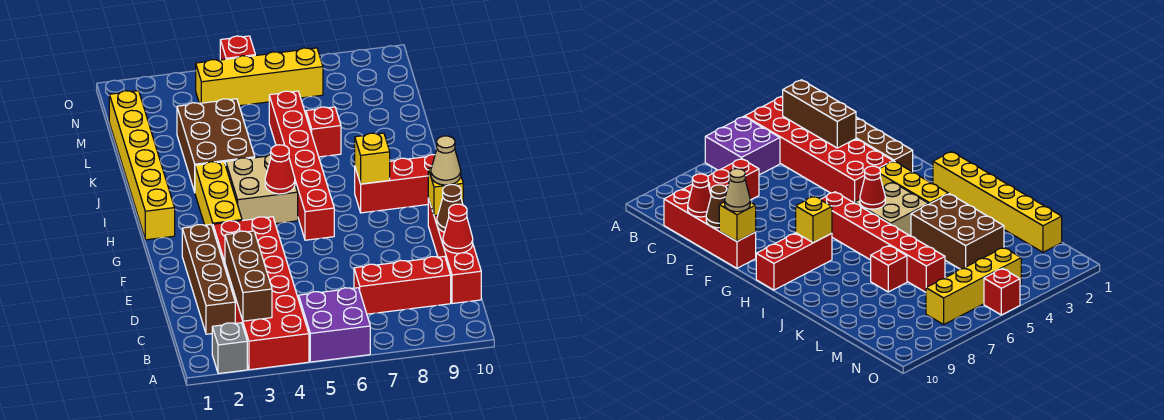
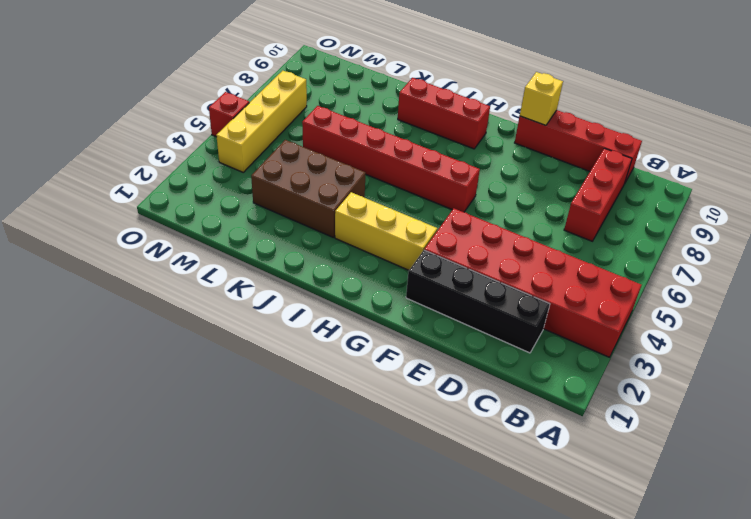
black brick C2:F2 level 1 -> brown brick C2:F2 level 1
red brick H9:J9 level 1 -> red brick H8:H10 level 1
none -> grey brick A2 level 1
none -> purple brick A5:B6 level 1
none -> yellow brick H1:M1 level 1

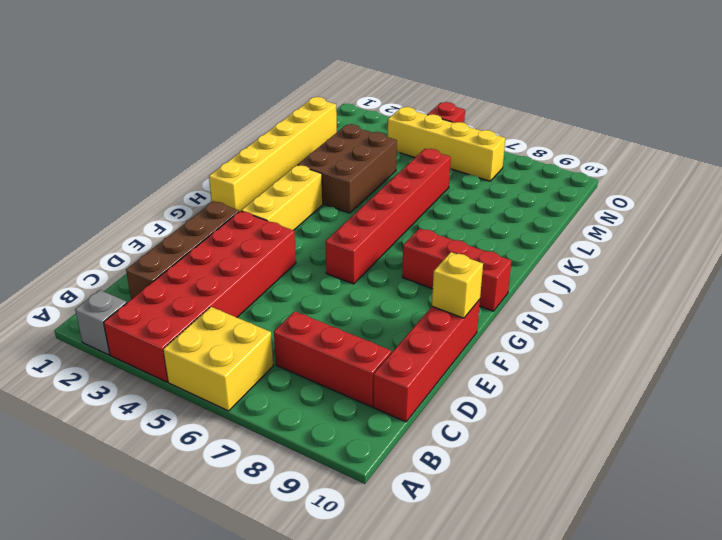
yellow brick A5:B6 level 1 -> purple brick A5:B6 level 1
none -> tan brick H4:I5 level 1
none -> red brick K7 level 1
none -> brown brick B3:D3 level 2

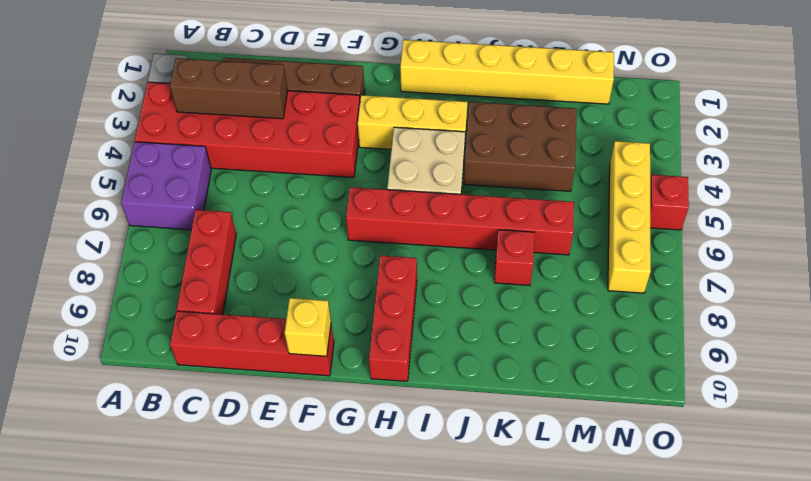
none -> red cone D10 level 2
none -> brown cone E10 level 2
none -> red cone H5 level 2

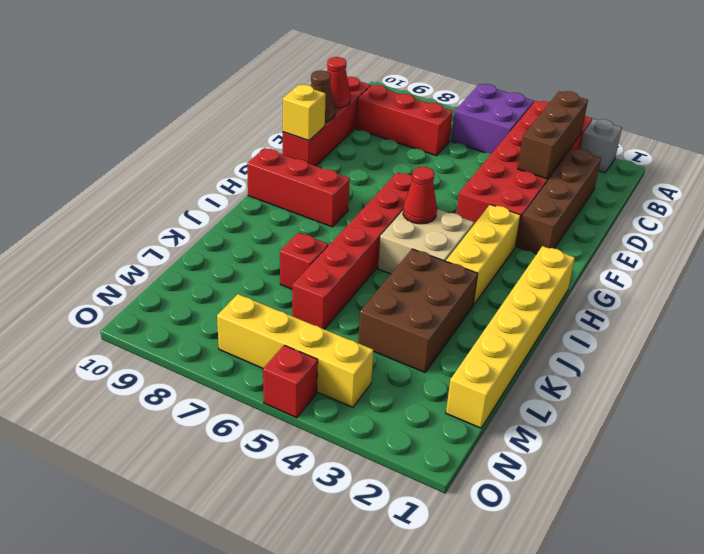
none -> yellow brick H8 level 2
none -> tan cone F10 level 3

